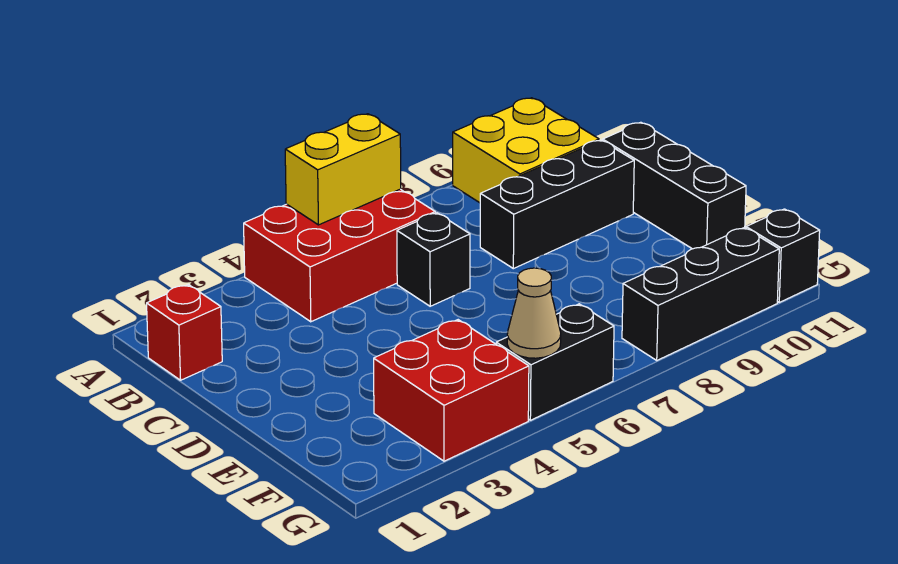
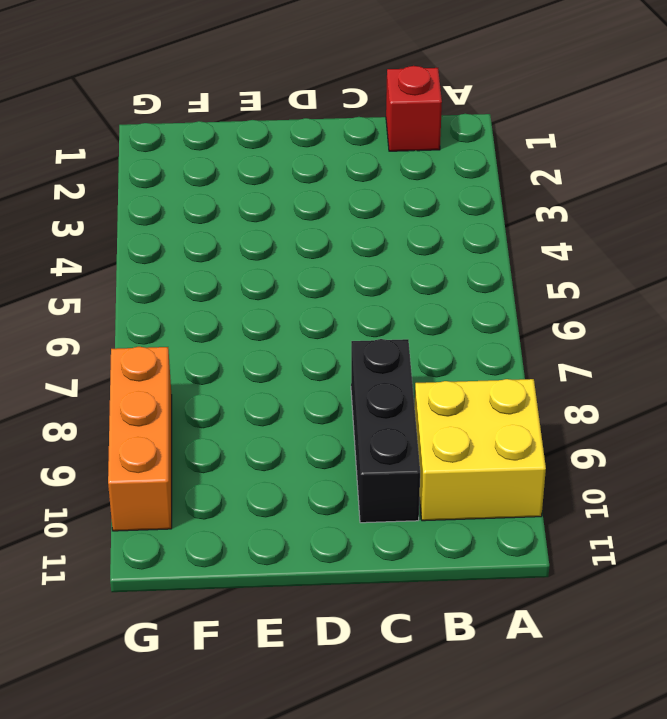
orange brick G8:G10 level 1 -> black brick G8:G10 level 1
none -> red brick A4:B6 level 1
none -> black brick C6 level 1
none -> black brick C11:E11 level 1

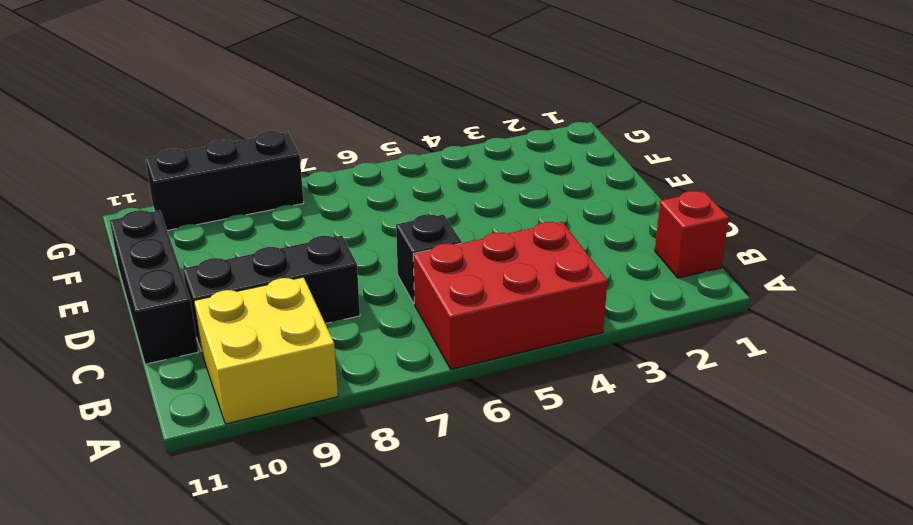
none -> red brick F3:G4 level 1
none -> black brick G5:G6 level 1
none -> black brick G11 level 1

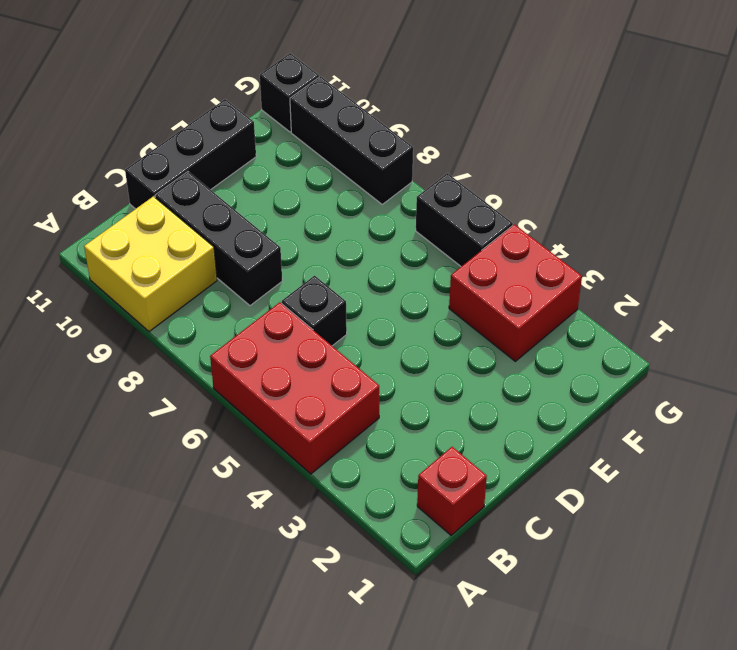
none -> yellow brick A5:A6 level 2
none -> tan cone G5 level 2

